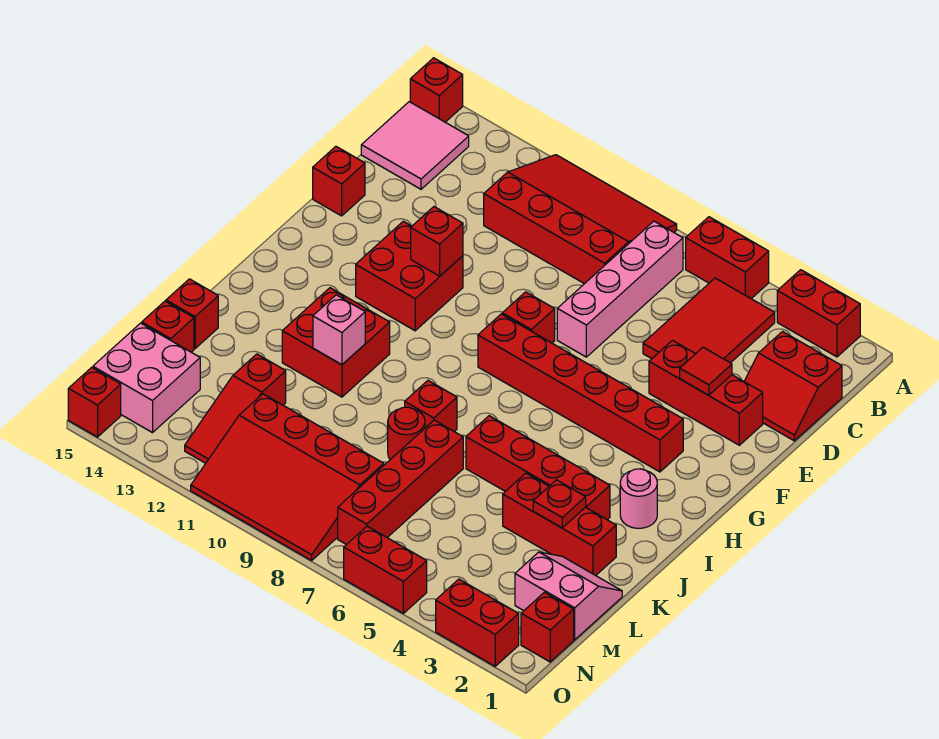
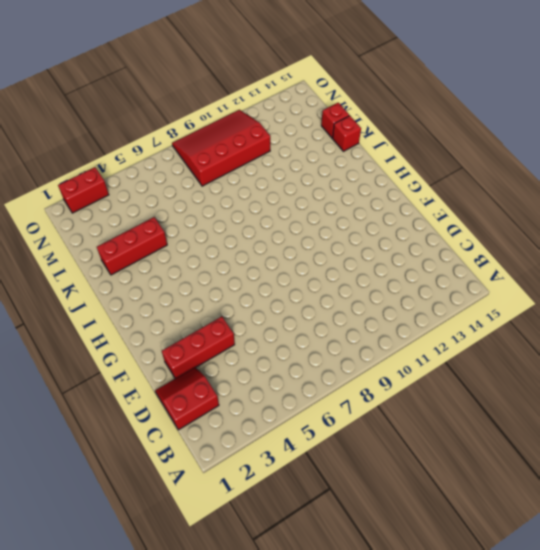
none -> red brick A2:A3 level 1
none -> red brick A5:A6 level 1
none -> red slope A8:C11 level 1 top C
none -> red brick A15 level 1

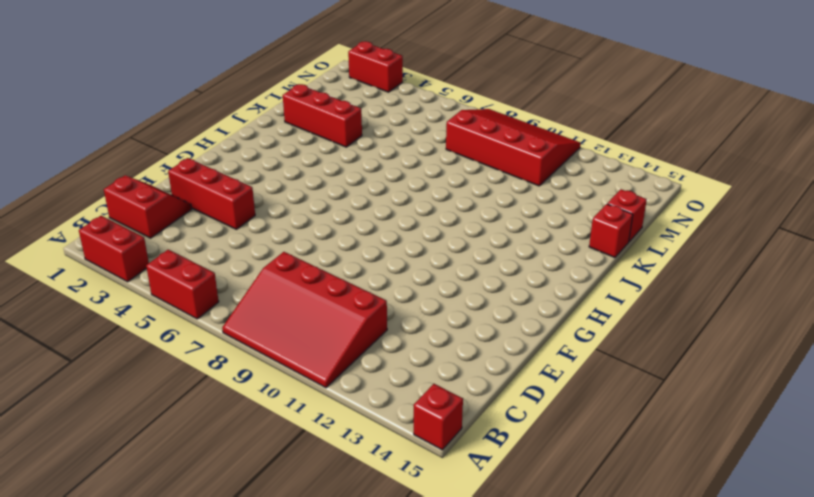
none -> red tile B4:D5 level 1
none -> pink brick B7:E7 level 1
none -> pink tile B14:C15 level 1
none -> red brick E15 level 1

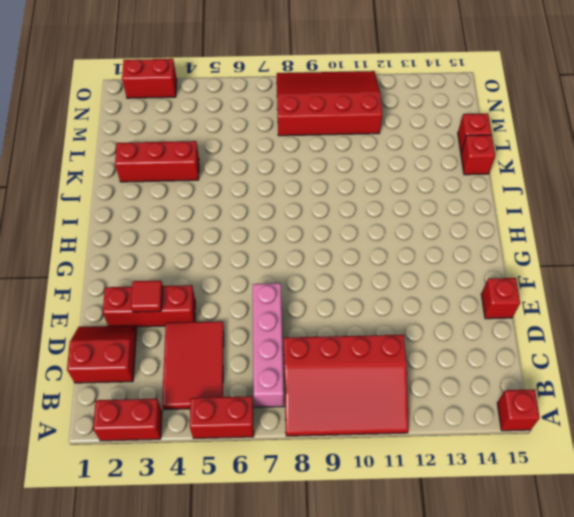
none -> pink tile B14:C15 level 1
none -> red brick F8 level 1
none -> red brick F11:G12 level 1
none -> red brick G3:G8 level 1

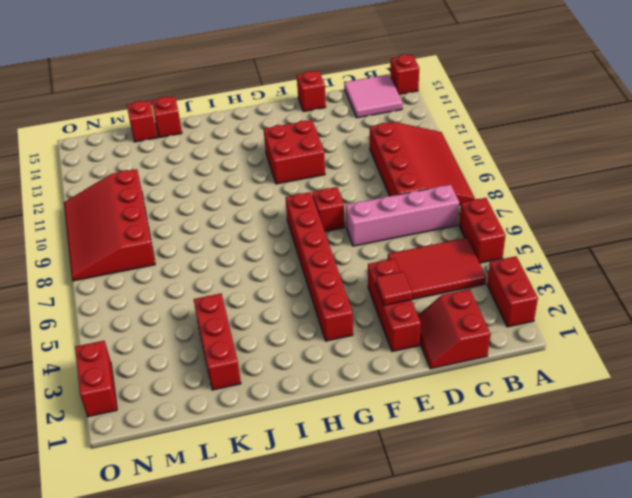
none -> pink round brick I2 level 1
none -> red brick I11:J12 level 1
none -> red brick J3:J6 level 1
none -> red brick J8 level 1

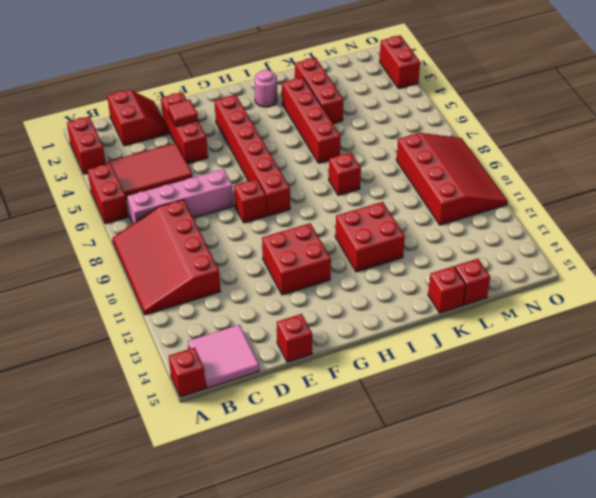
none -> red brick K7:N7 level 1
none -> red round brick K8 level 1
none -> pink slope L1:M2 level 1 top M
none -> red slope L12:N12 level 1 top L

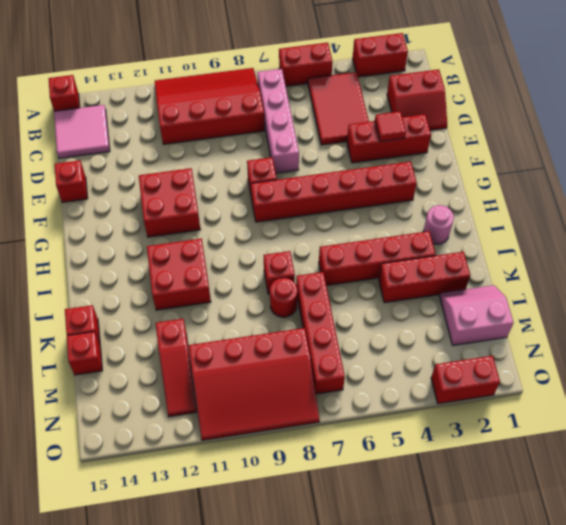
none -> pink brick M14:N15 level 1
none -> red brick N1 level 1
none -> red brick O5:O6 level 1
none -> red brick O15 level 1

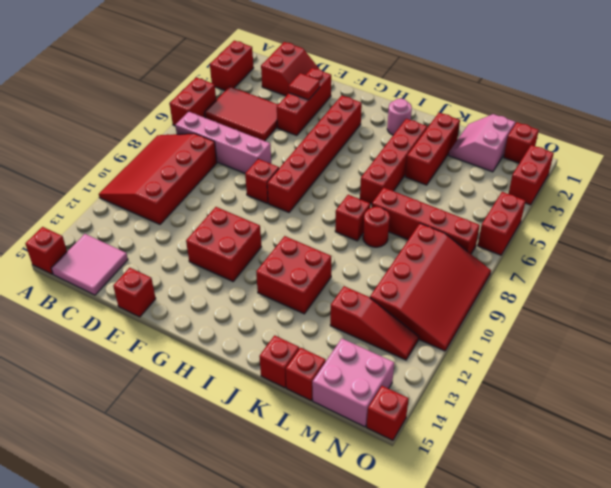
none -> red brick F11 level 2
none -> pink brick J11 level 2
none -> red plate K3 level 2

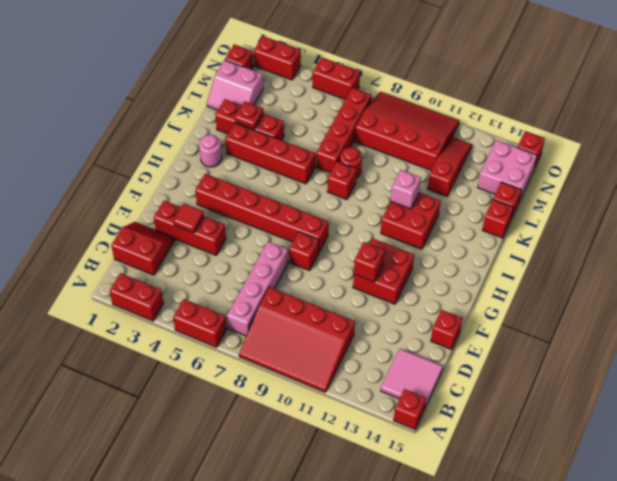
none -> red tile B4:D5 level 1

